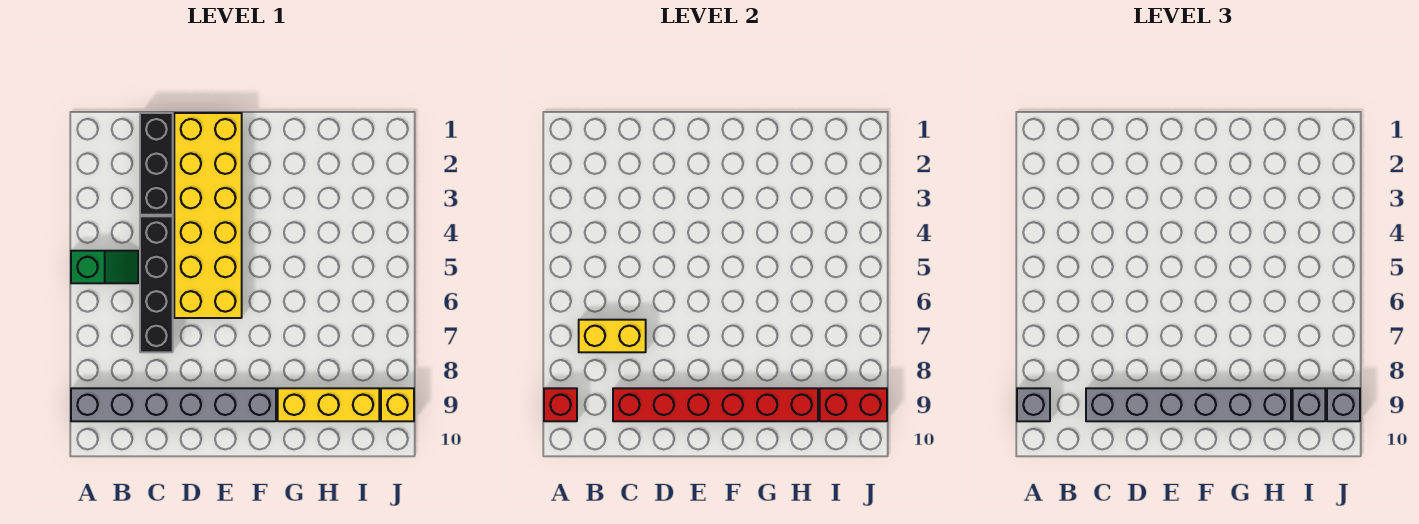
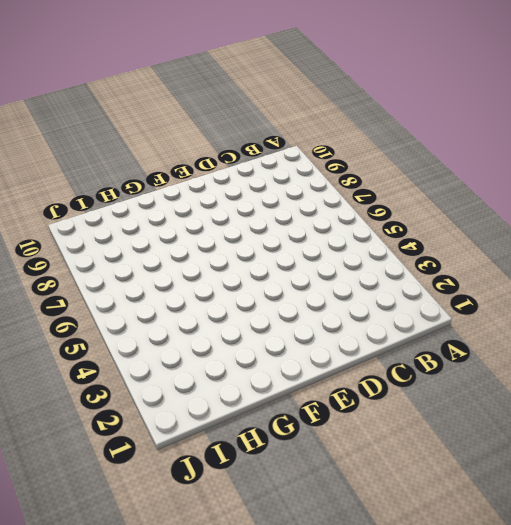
none -> green slope A5:B5 level 1 top A
none -> grey brick A9:F9 level 1
none -> black brick C1:C3 level 1

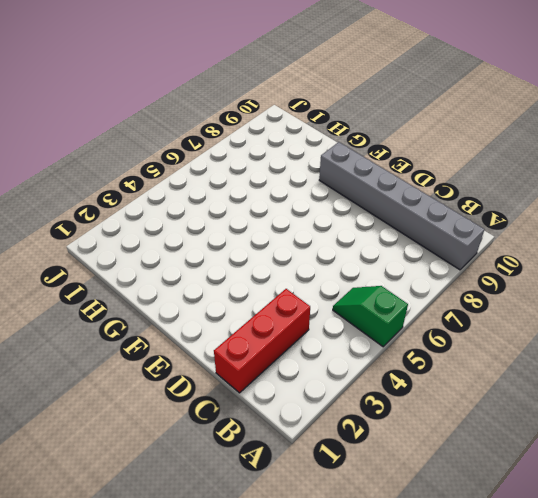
red brick C1:C3 level 1 -> black brick C1:C3 level 1
none -> black brick C4:C7 level 1
none -> yellow brick D1:E6 level 1
none -> yellow brick G9:I9 level 1

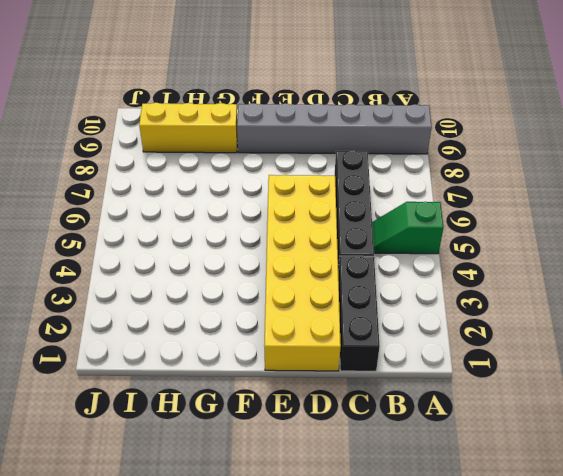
none -> yellow brick J9 level 1
none -> red brick A9 level 2
none -> yellow brick B7:C7 level 2

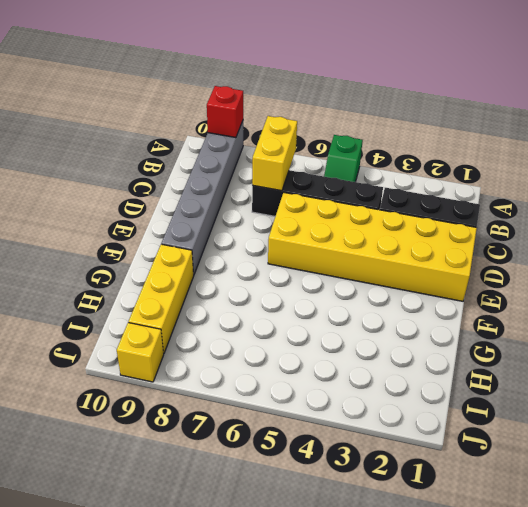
none -> red brick C9:H9 level 2
none -> red brick I9:J9 level 2
none -> grey brick A9 level 3

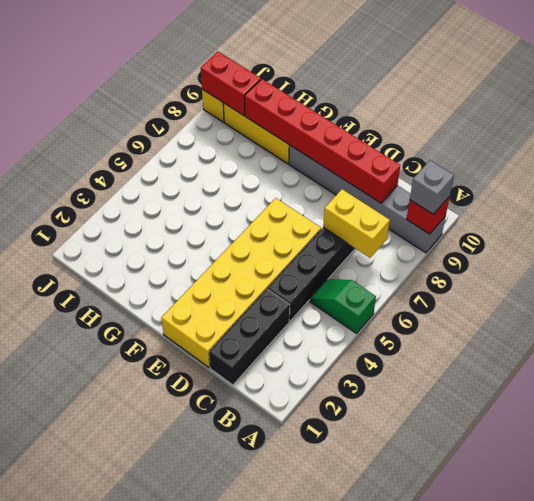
none -> grey brick C9:H9 level 3
none -> grey brick I9 level 3
none -> grey brick J9 level 3

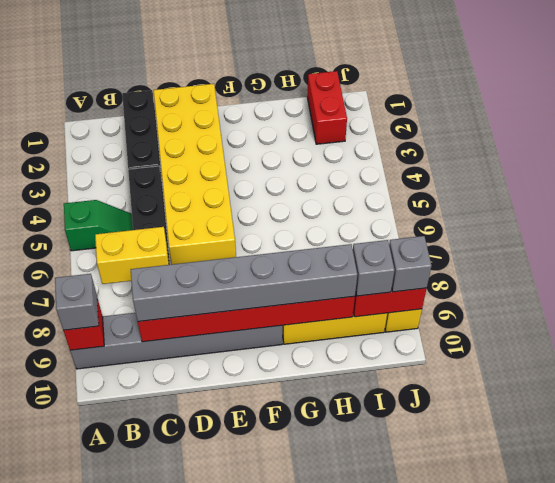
red brick I1:I2 level 1 -> none

